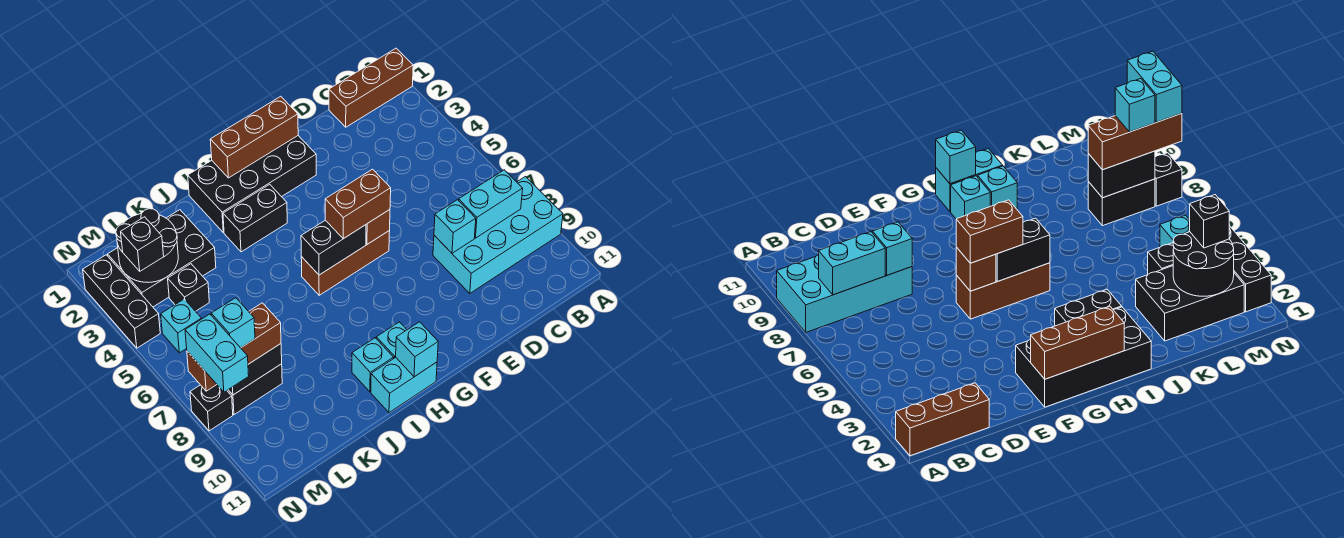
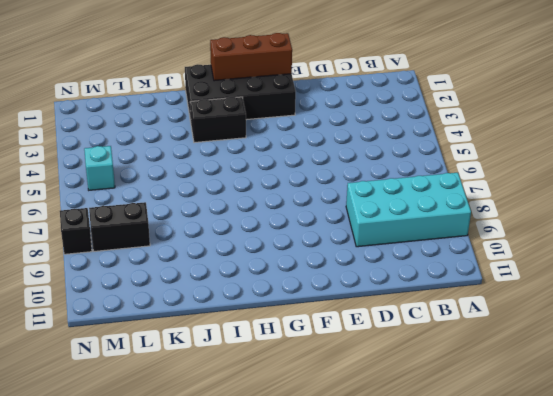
none -> brown brick A1:C1 level 1
none -> brown brick F6:H6 level 1
none -> cyan brick H10 level 1

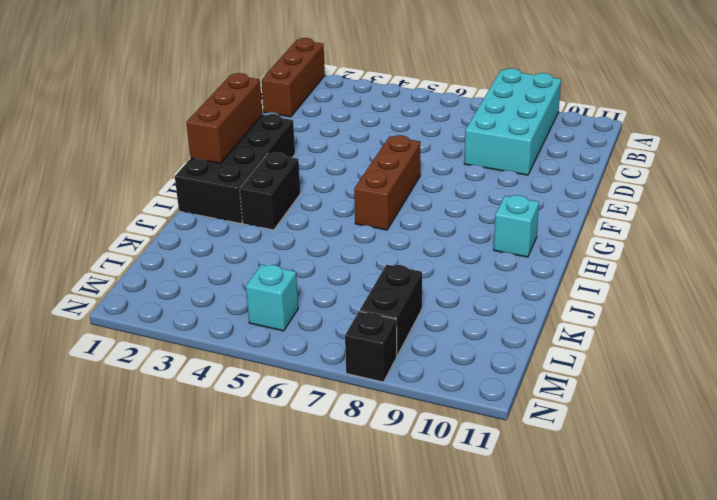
none -> cyan brick H11:I11 level 1
none -> cyan brick I10 level 1
none -> black brick K2:M3 level 1

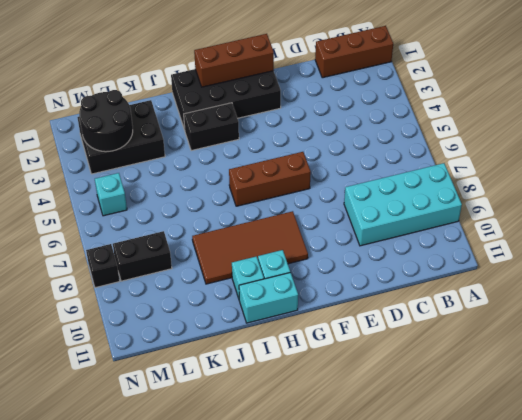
brown tile G8:J9 level 1 -> none
none -> black brick L4 level 1
none -> black brick N2:N4 level 1
none -> cyan brick B8:C8 level 2

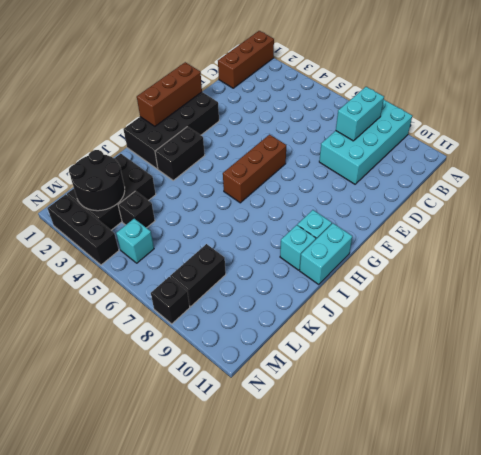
none -> cyan brick D8 level 2
none -> brown brick F6 level 2
none -> black brick G6:H6 level 2

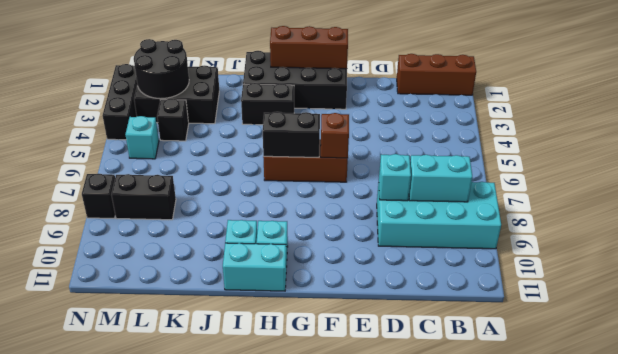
none -> cyan brick H11 level 2
none -> black brick L8:M8 level 2
none -> brown brick F6:G6 level 3

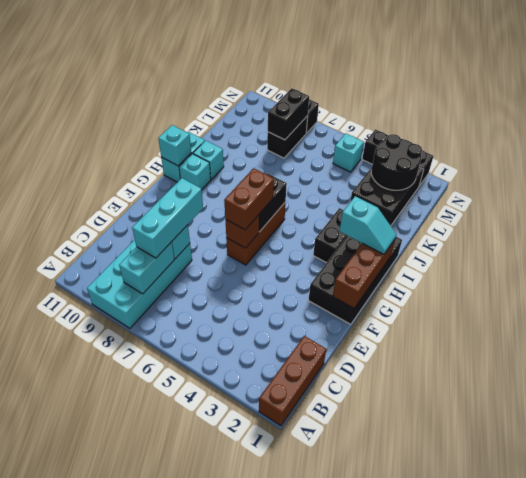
cyan brick C8:E8 level 3 -> none
cyan slope H1:H2 level 3 top 2 -> none
none -> black brick L4 level 1
none -> brown brick L8:N8 level 3
none -> black brick M3 level 3

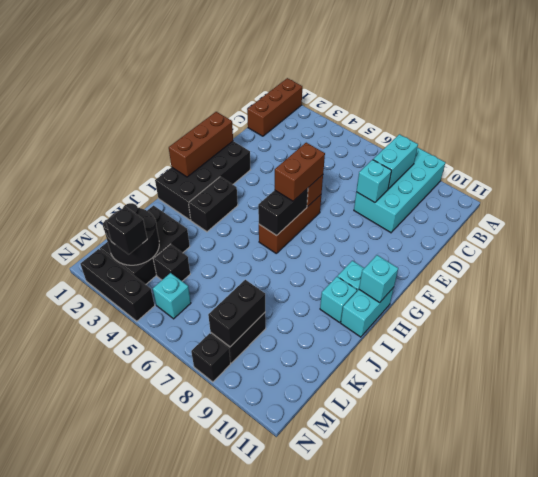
none -> brown brick L8:N8 level 3
none -> cyan brick M8 level 4
none -> cyan brick N8:N9 level 4

